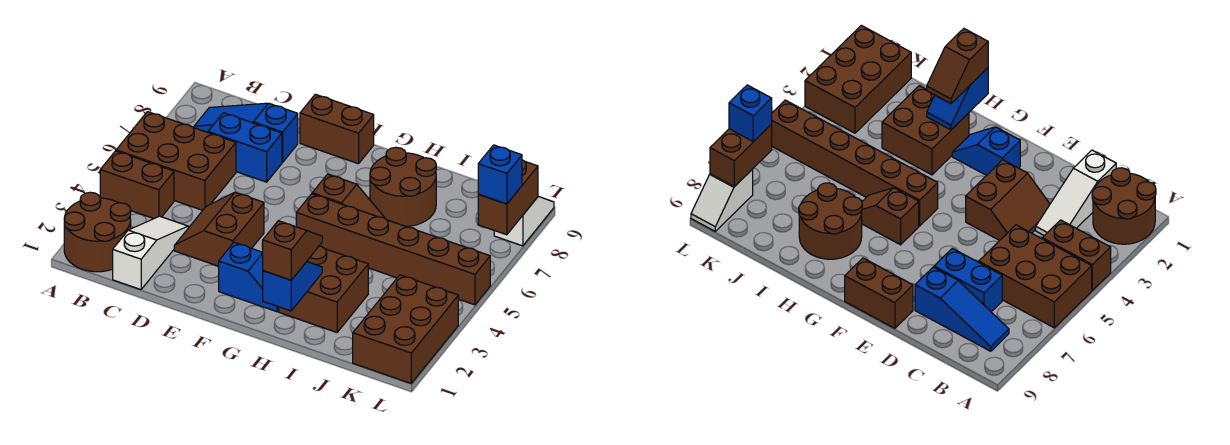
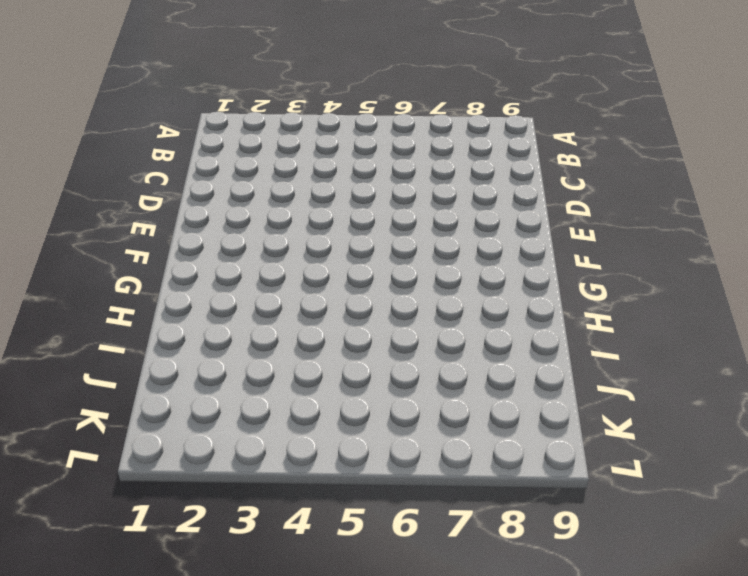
none -> brown round brick A1:B2 level 1
none -> brown brick A4:B4 level 1
none -> brown brick A5:C6 level 1

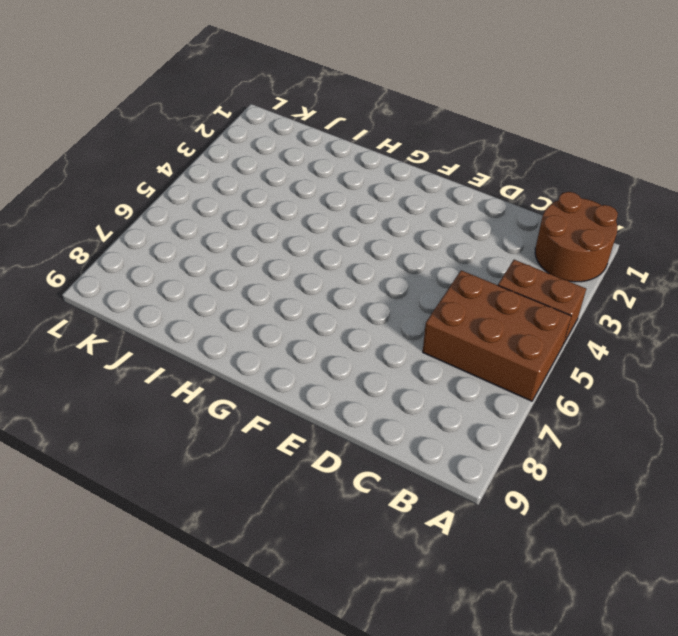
none -> blue slope B8:D8 level 1 top D
none -> white slope C1:C3 level 1 top 1
none -> blue brick C7:D7 level 1

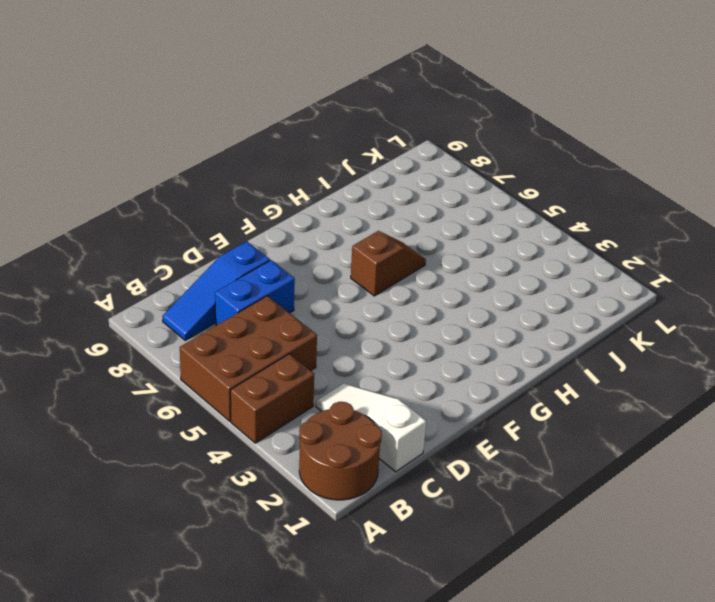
none -> brown slope D3:E4 level 1 top E
none -> brown brick E9:F9 level 1
none -> blue slope F2:G2 level 1 top F

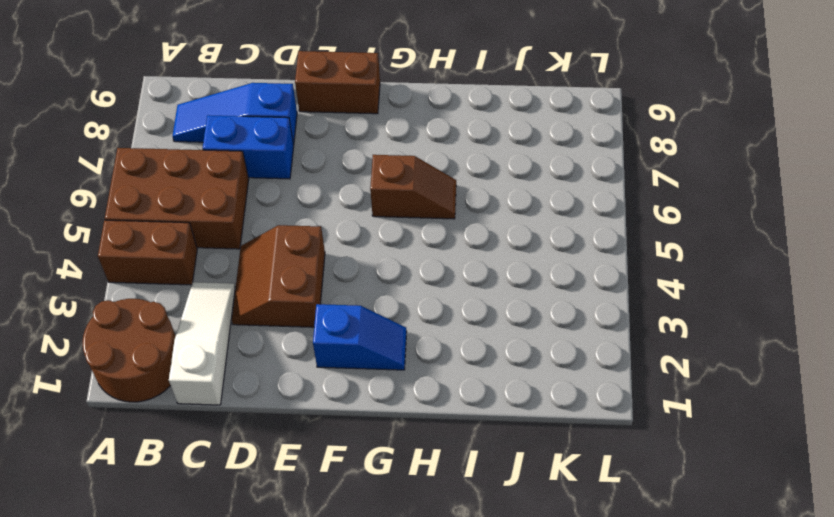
none -> brown brick G5:L5 level 1
none -> brown brick H2:I3 level 1
none -> brown round brick H7:I8 level 1

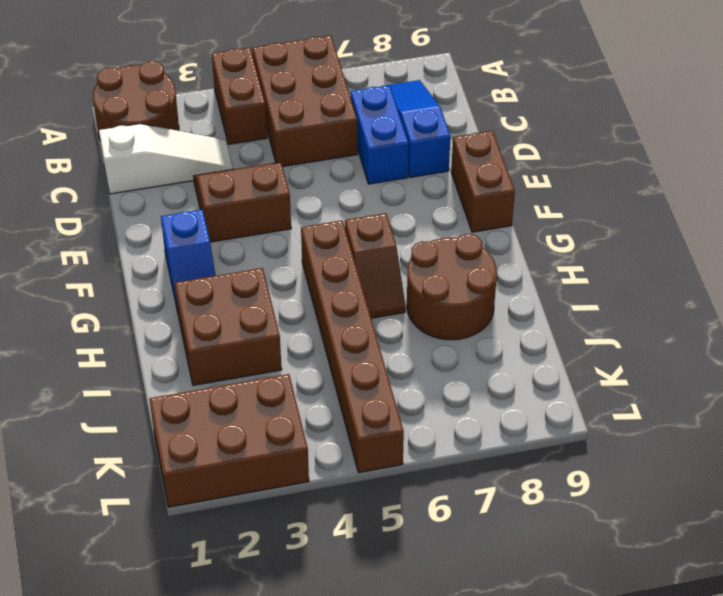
none -> white slope L8:L9 level 1 top 8
none -> blue slope H1:H2 level 2 top 1
none -> brown brick L7:L8 level 2

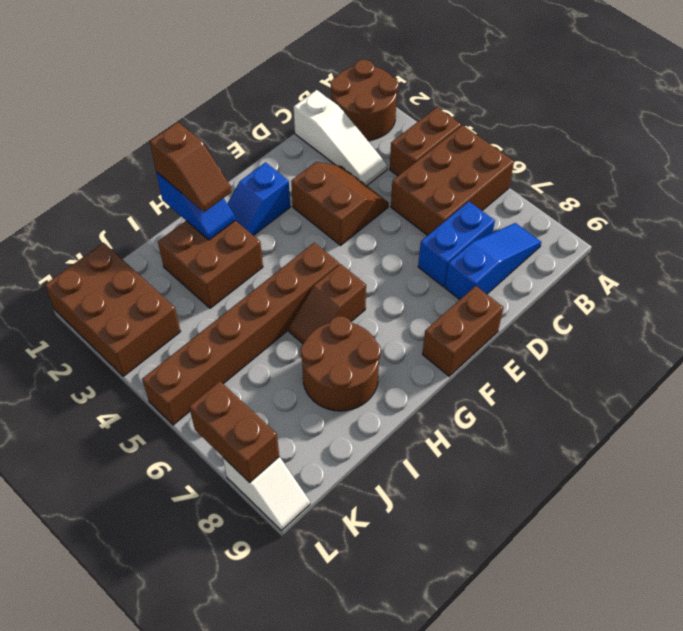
none -> blue brick L7 level 3

